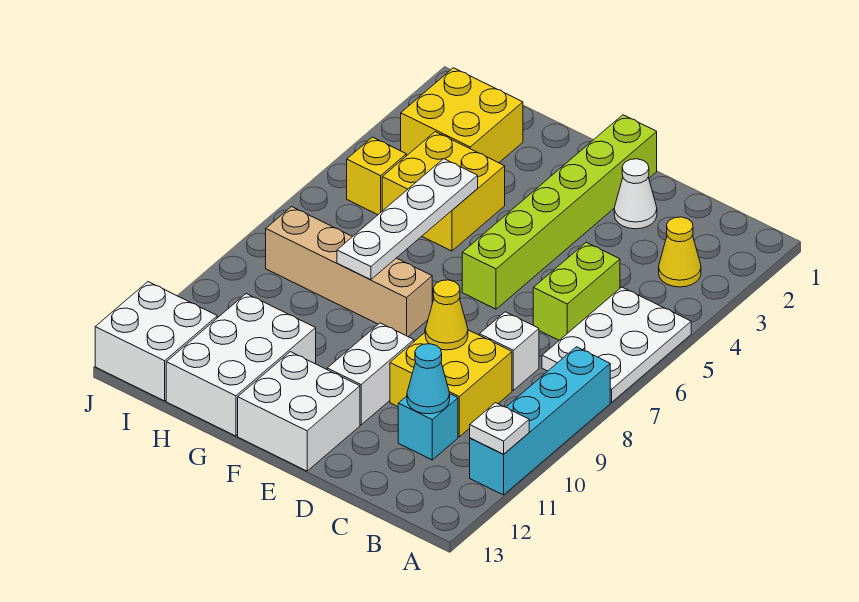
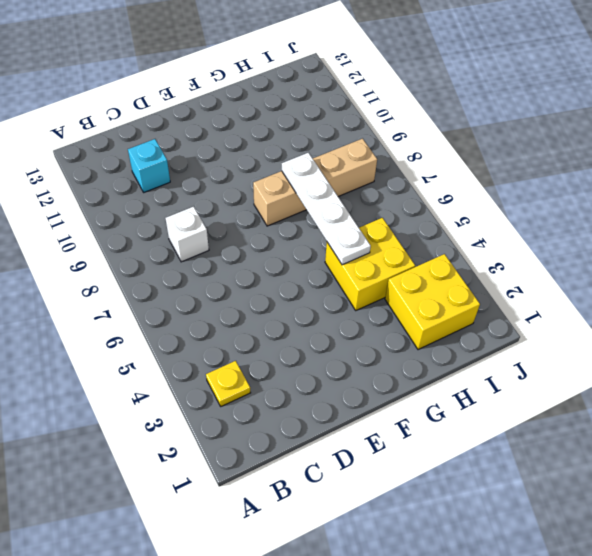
yellow plate B3 level 1 -> yellow cone B3 level 1
none -> white plate A5:B7 level 1
none -> cyan brick A8:A11 level 1
none -> lime brick C5:C6 level 1

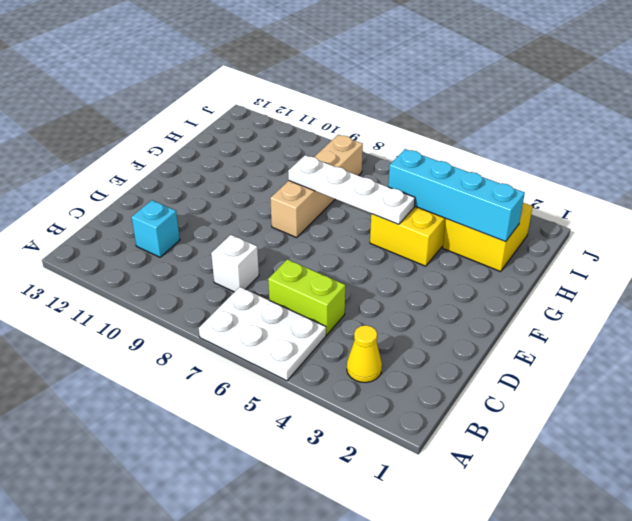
cyan brick H2:H5 level 2 -> cyan brick A8:A11 level 1
none -> yellow brick C9:D10 level 1
none -> white cone D2 level 1
none -> lime brick E1:E6 level 1

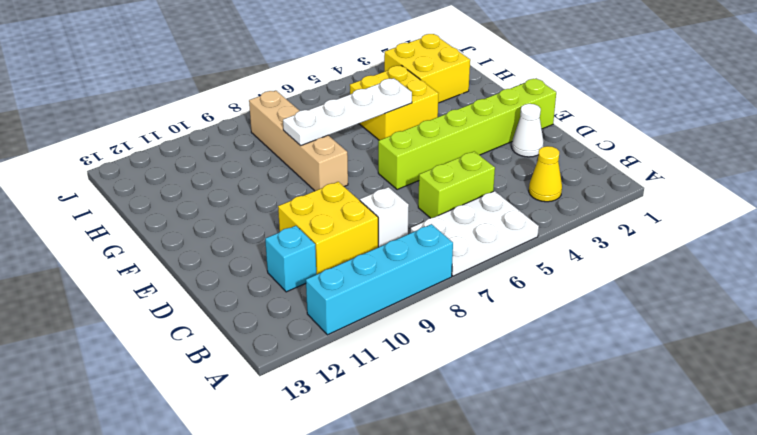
none -> white brick E10:E11 level 1
none -> white brick E12:F13 level 1
none -> white brick G11:H13 level 1

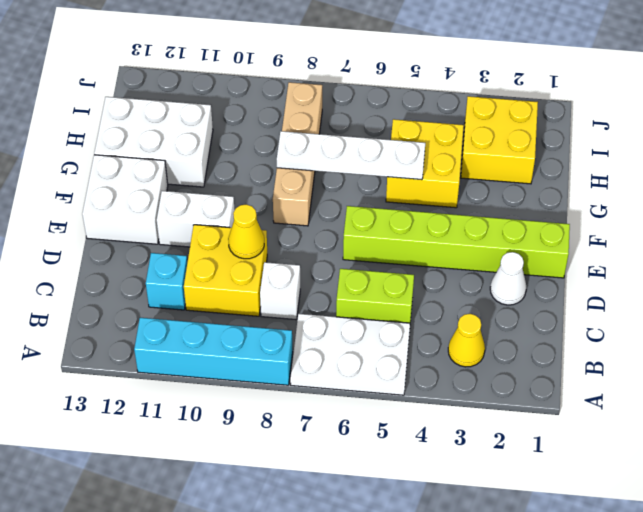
none -> yellow brick I5 level 1
none -> white brick I12:J13 level 1
none -> white plate A11 level 2

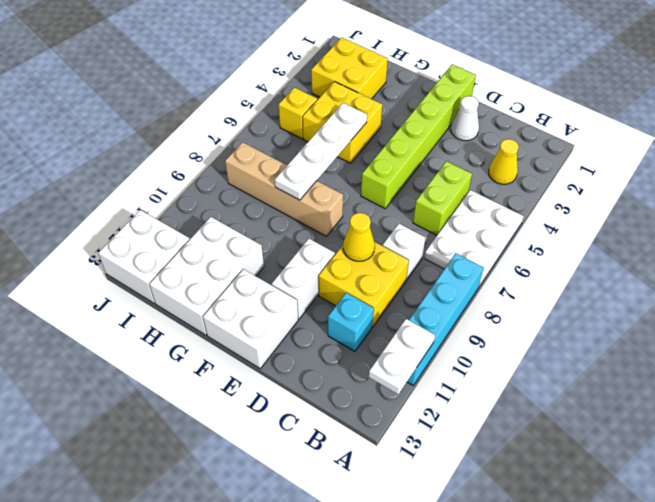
white plate A11:A12 level 2 -> white plate A11 level 2
none -> cyan cone C11 level 2

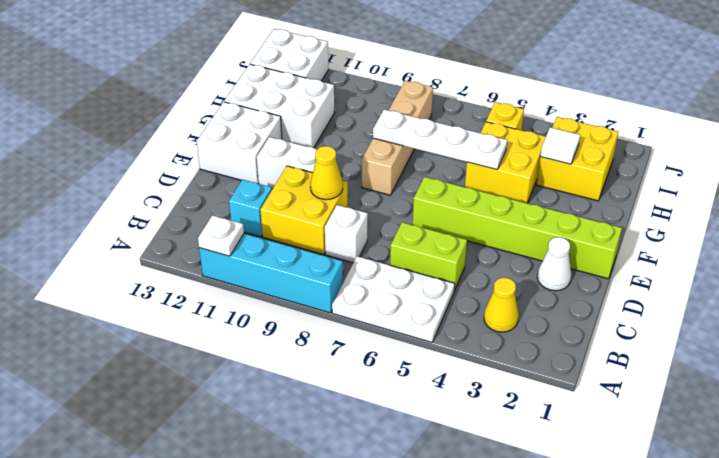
white tile H3 level 2 -> none
none -> cyan cone C11 level 2

